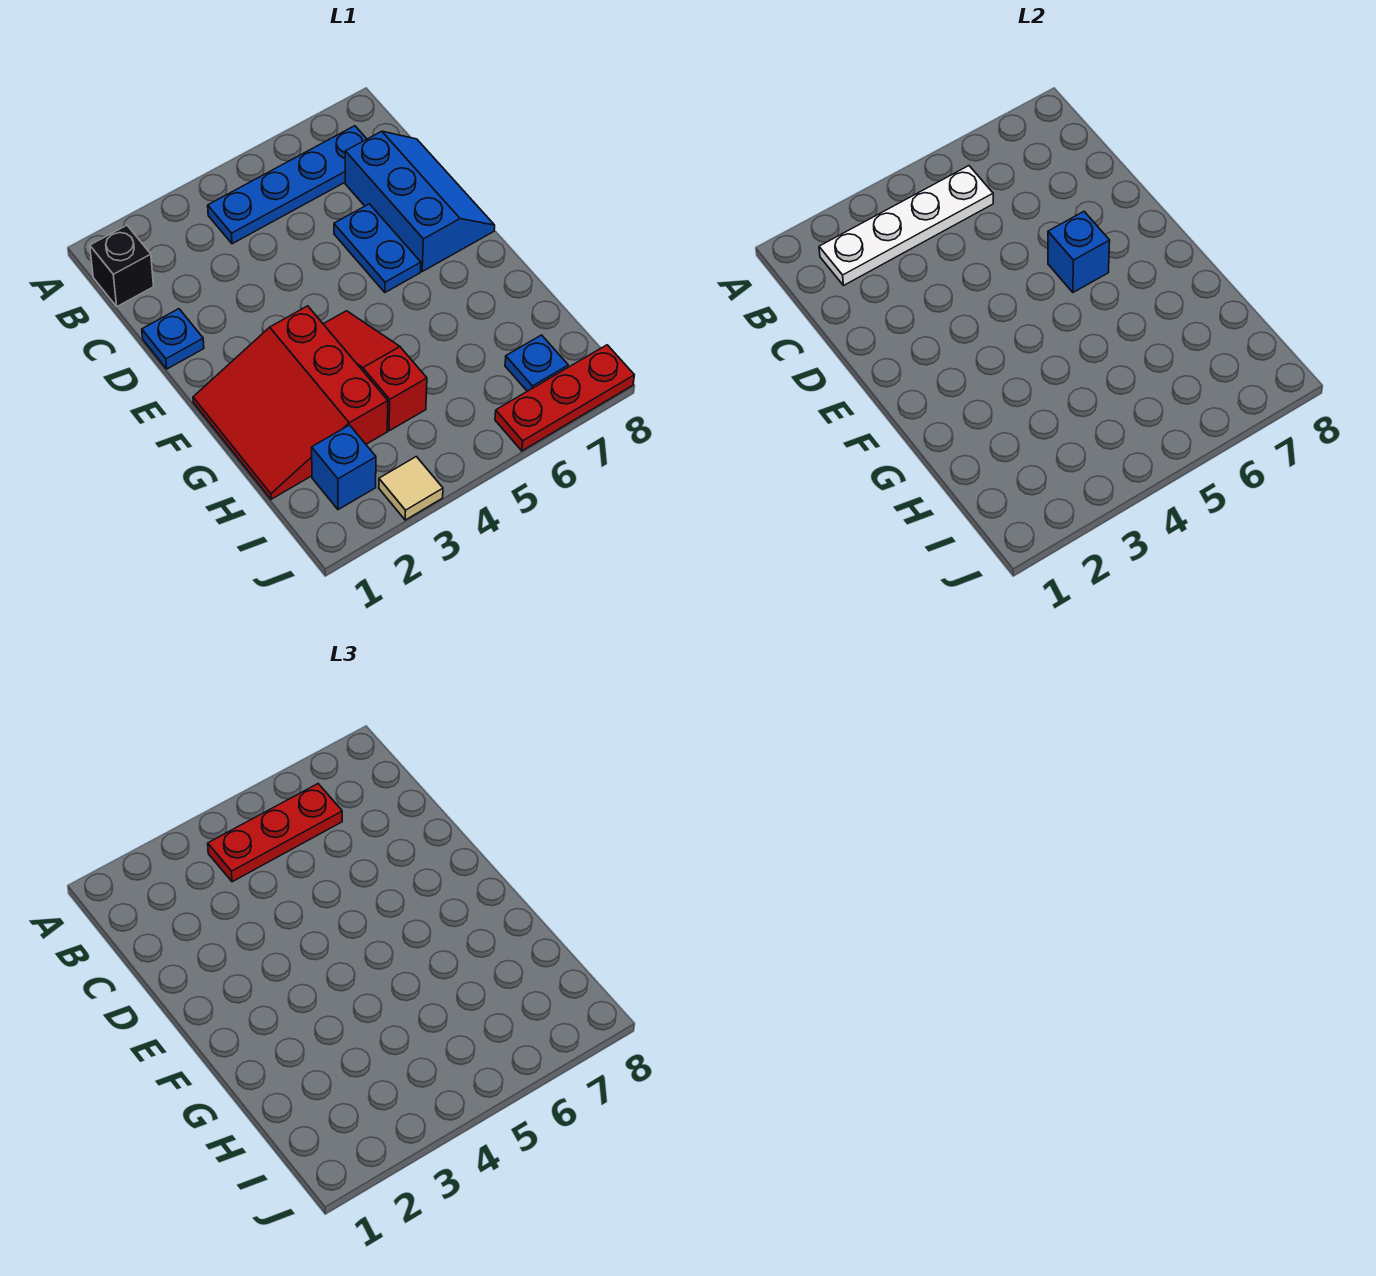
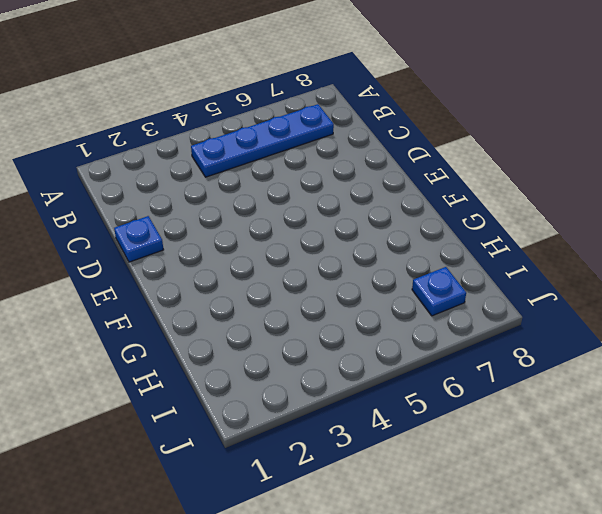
none -> black brick B1 level 1
none -> blue slope C7:E8 level 1 top 7
none -> blue plate D6:E6 level 1

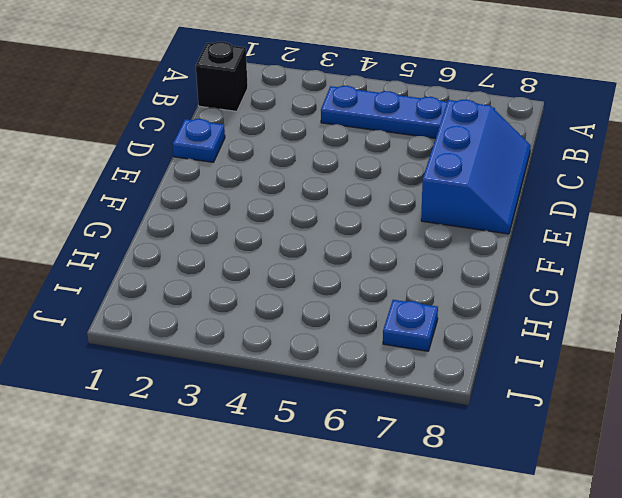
none -> blue plate D6:E6 level 1
none -> red slope F1:H3 level 1 top 3
none -> red slope F4:H4 level 1 top H

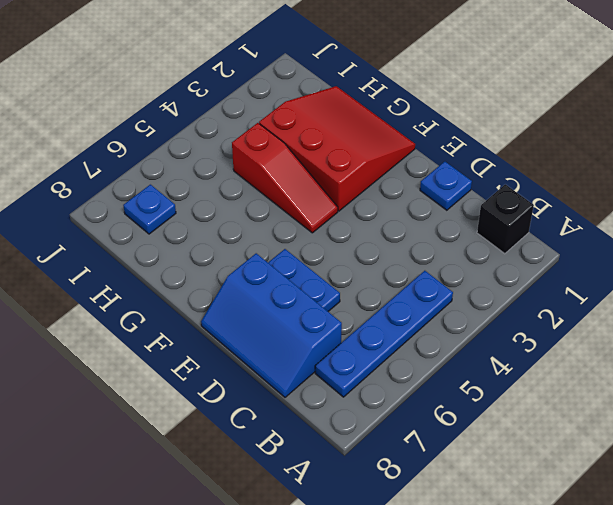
none -> blue brick I2 level 1
none -> tan tile J3 level 1
none -> red plate J6:J8 level 1

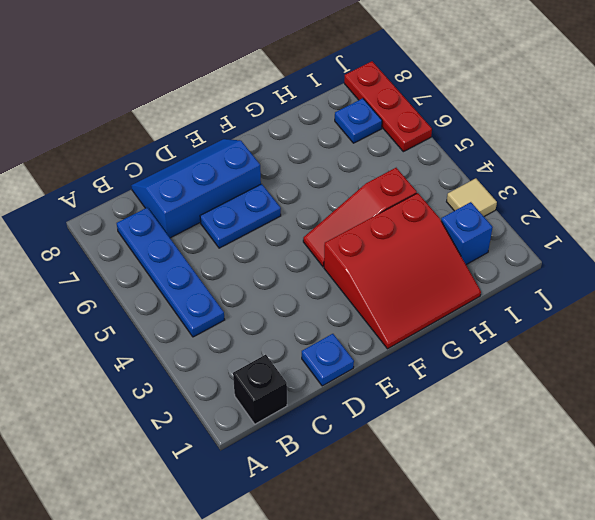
none -> white plate B2:B5 level 2
none -> blue brick E6 level 2
none -> red plate B4:B6 level 3

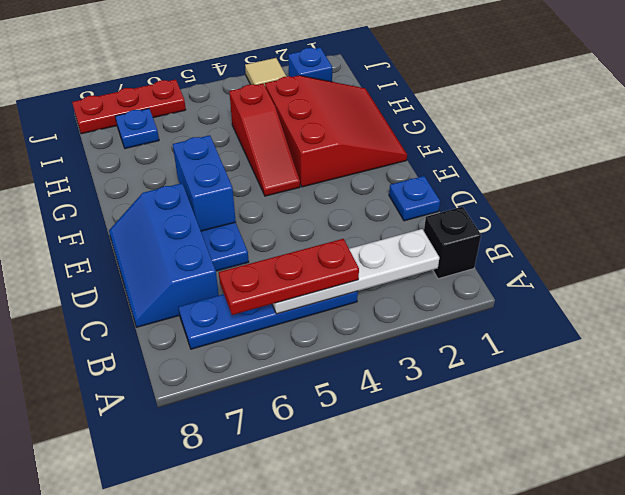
blue brick E6:F6 level 2 -> blue brick E6 level 2

